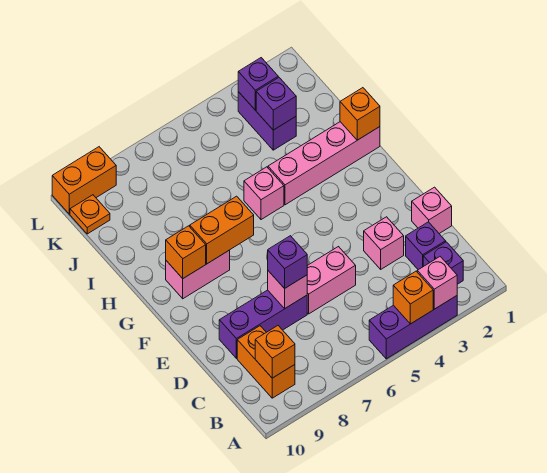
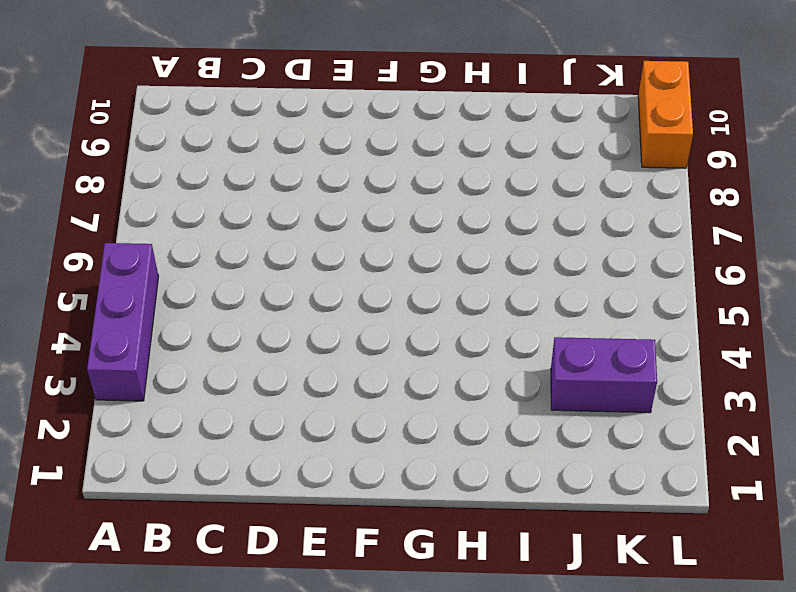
none -> purple brick B2 level 1
none -> orange brick B9:C9 level 1
none -> purple brick C2 level 1

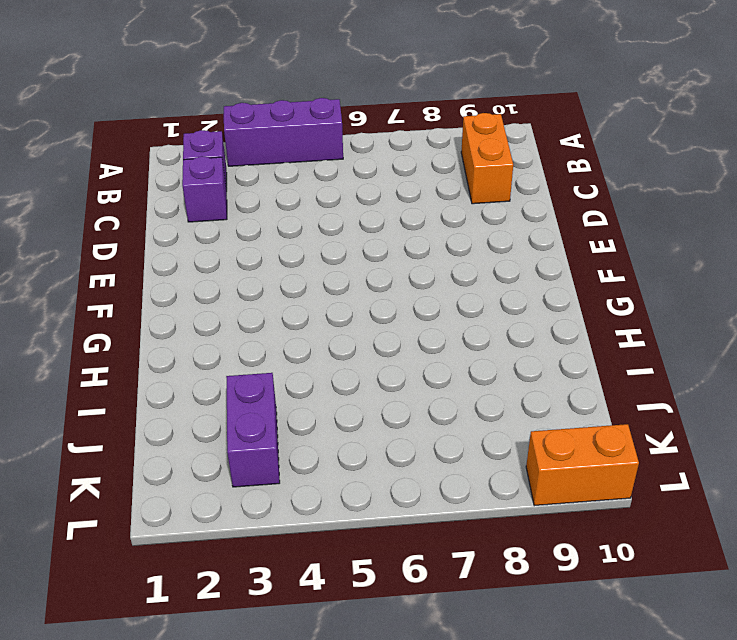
none -> pink brick D1 level 1
none -> pink brick D3 level 1
none -> pink brick D5:D6 level 1

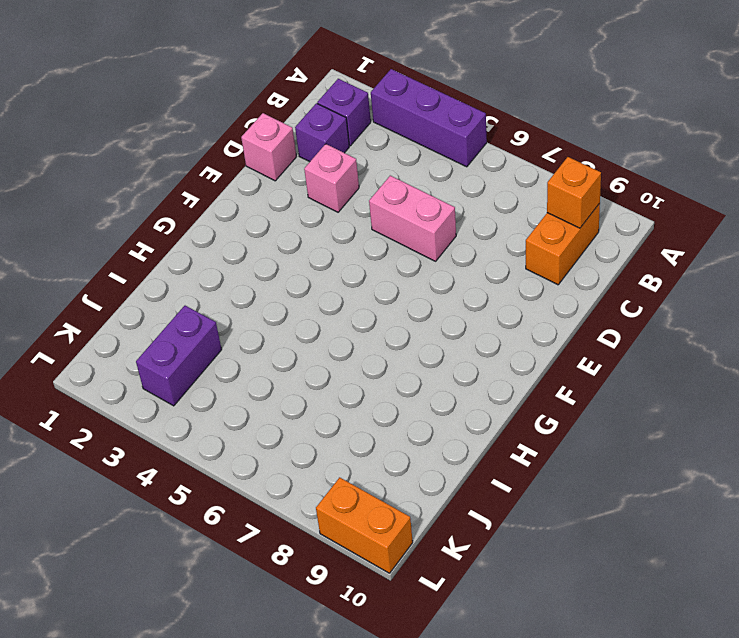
none -> purple brick D7:D9 level 1
none -> pink brick G8:G9 level 1
none -> pink brick H1:H4 level 1

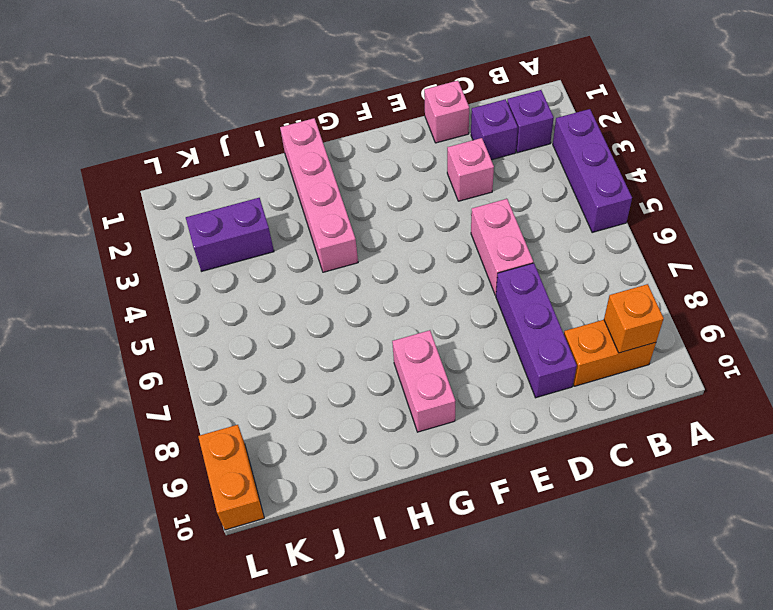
none -> pink brick H5 level 1
none -> orange plate K10 level 1
none -> pink brick A3 level 2

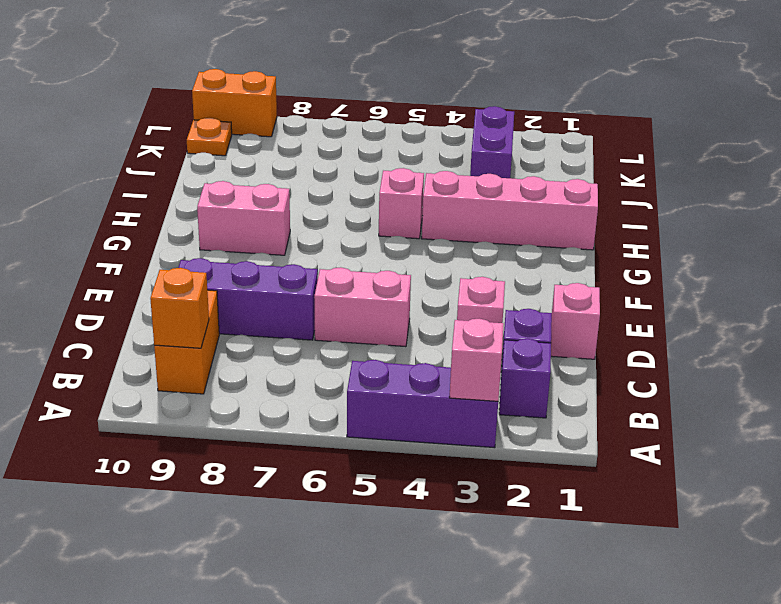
none -> orange brick A4 level 2
none -> pink brick D7 level 2
none -> orange brick G7:G8 level 2

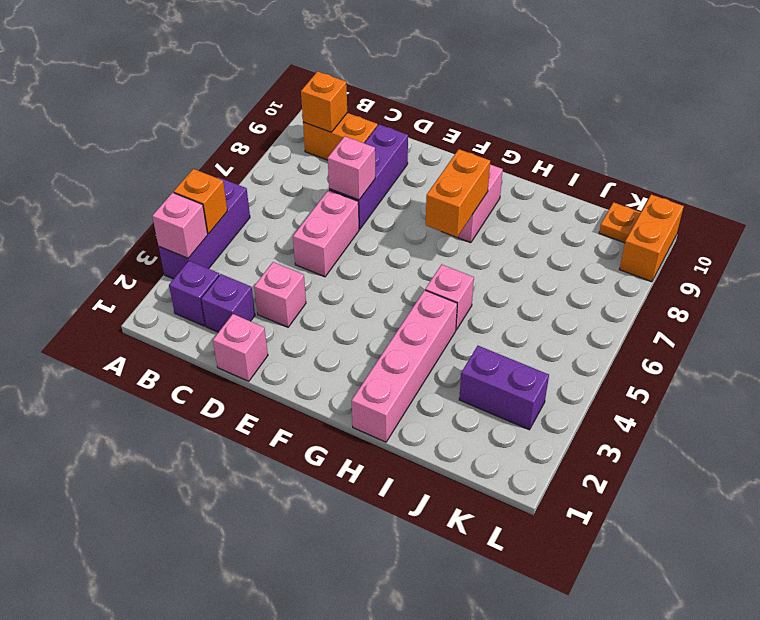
none -> orange brick G9 level 2
none -> orange brick H1 level 2
none -> purple brick J3 level 2

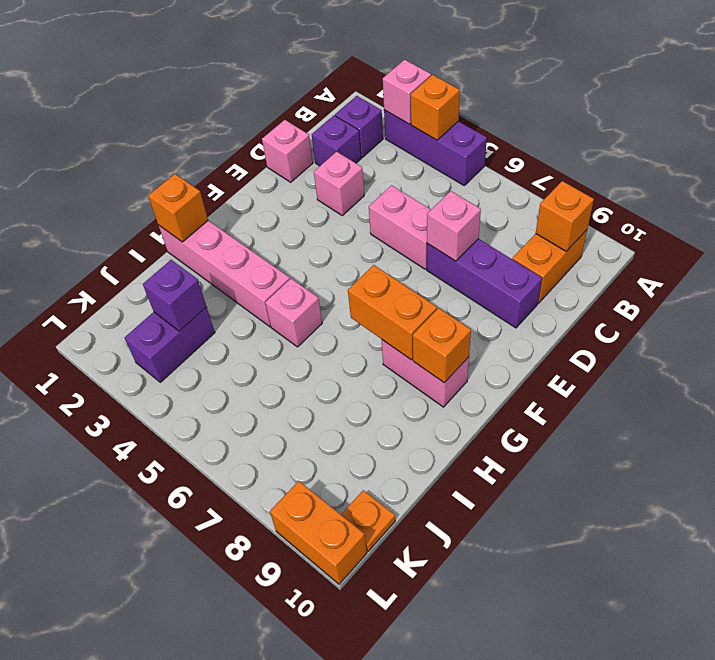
none -> purple brick K3 level 2
none -> purple brick D7 level 3

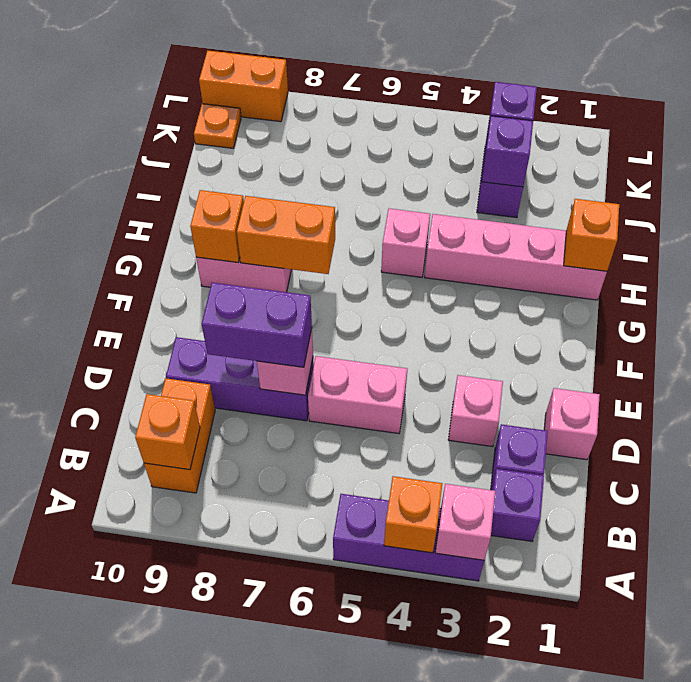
purple brick D7:D8 level 3 -> purple brick D7 level 3

